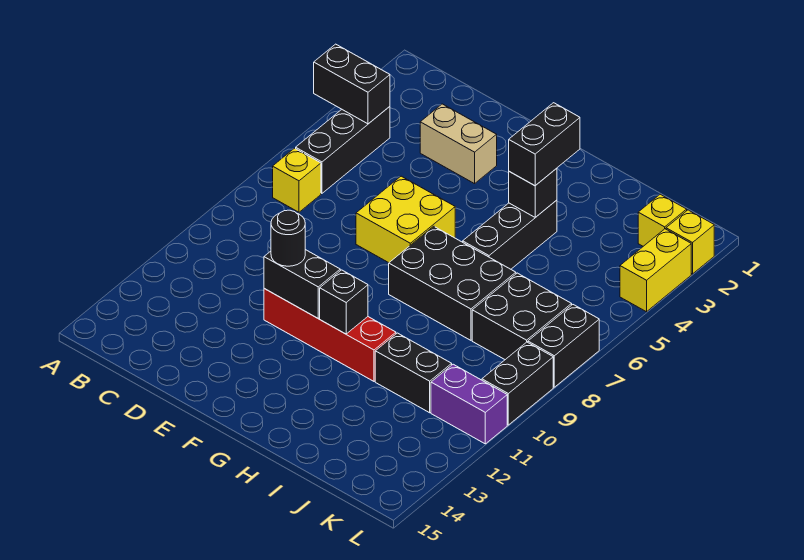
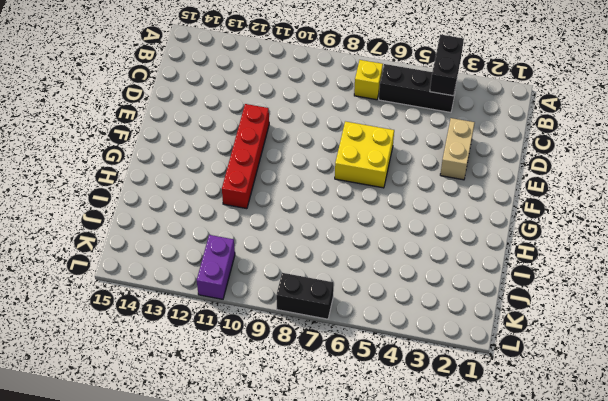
none -> black brick G7:I8 level 1
none -> black brick H4:H6 level 1
none -> black brick I11:J11 level 1

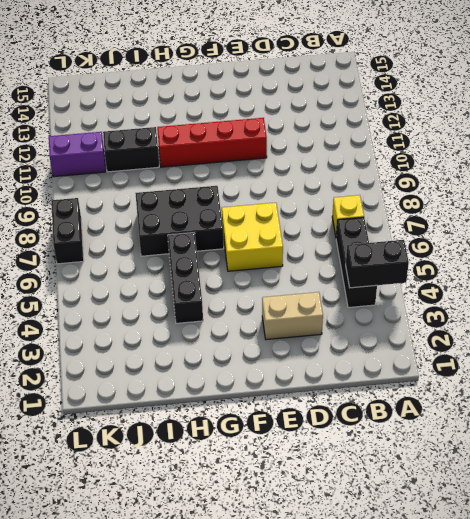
none -> black brick J7:K8 level 1
none -> yellow brick K2 level 1
none -> yellow brick L2 level 1

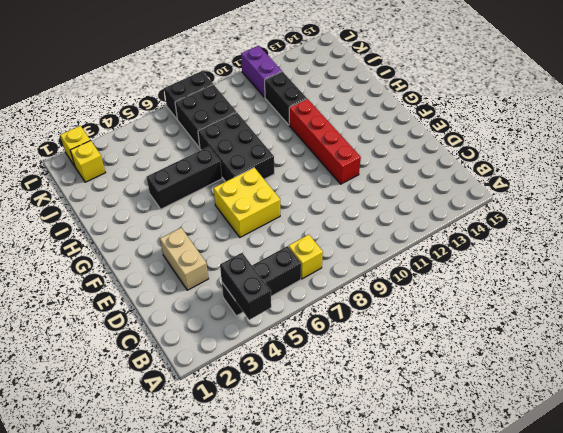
none -> yellow brick L3:L4 level 1
none -> black brick L9:L10 level 1
none -> black brick E11:F11 level 2

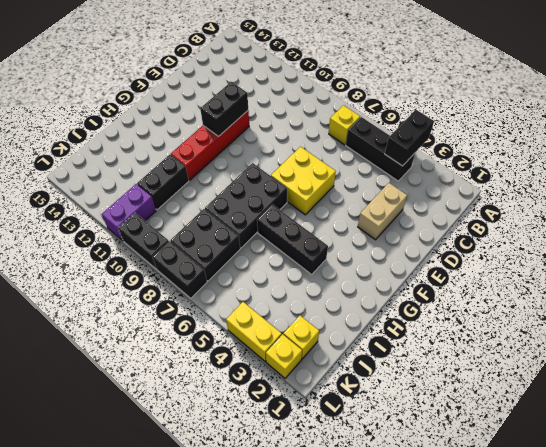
none -> black brick G11 level 2
none -> black brick H4 level 2
none -> black round brick E11 level 3

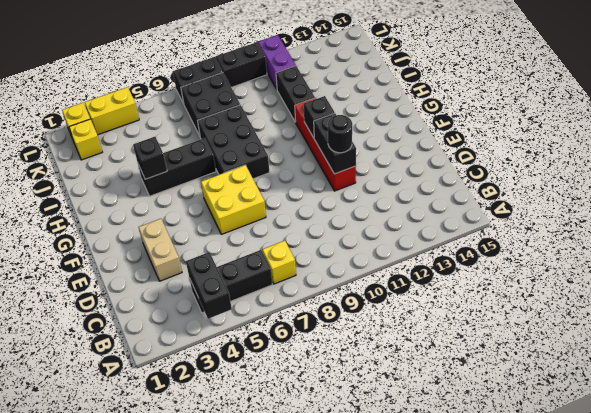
none -> black brick H3:H4 level 3

